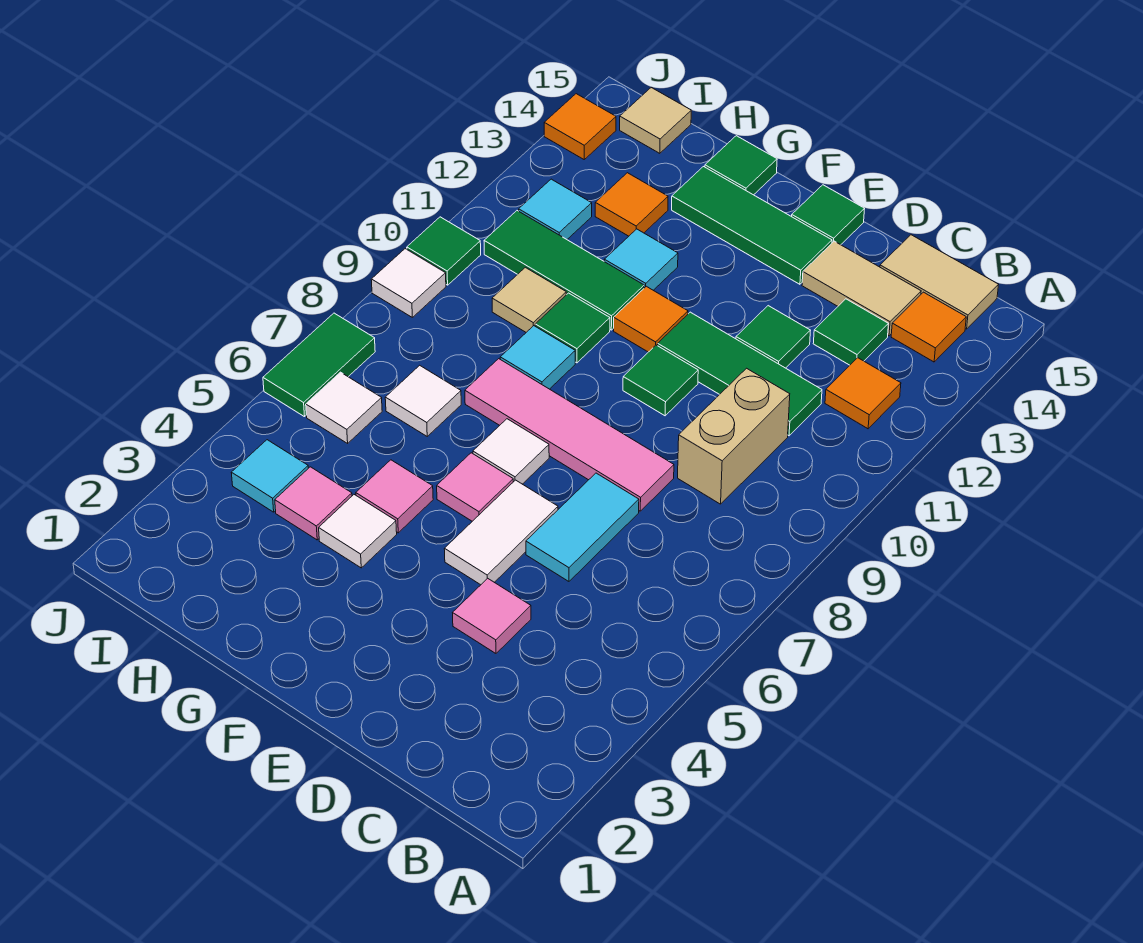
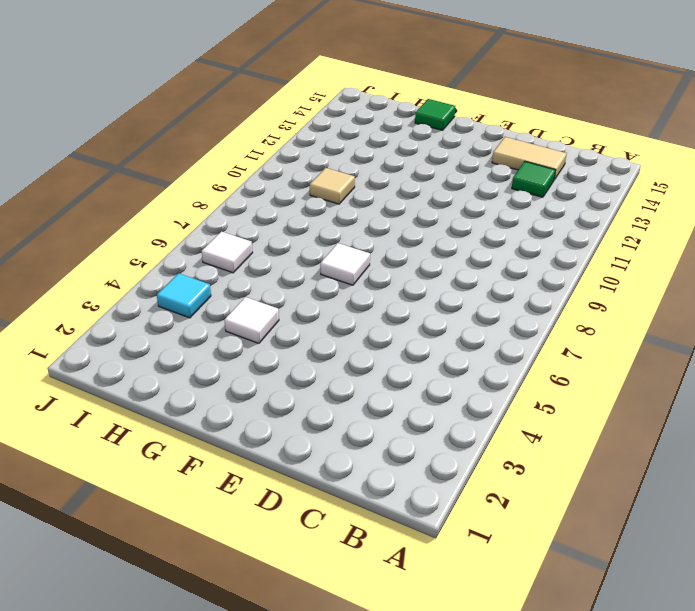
none -> orange tile B12 level 1
none -> orange tile B14 level 1
none -> tan tile B15:C15 level 1
none -> tan brick C9:C10 level 1

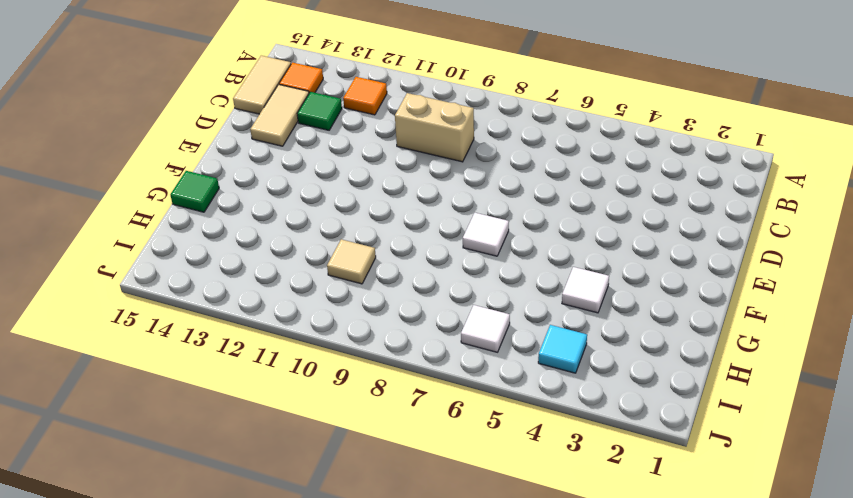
none -> green tile C11:E11 level 1
none -> pink tile D4 level 1
none -> cyan tile D6:D7 level 1
none -> pink tile D8:G8 level 1

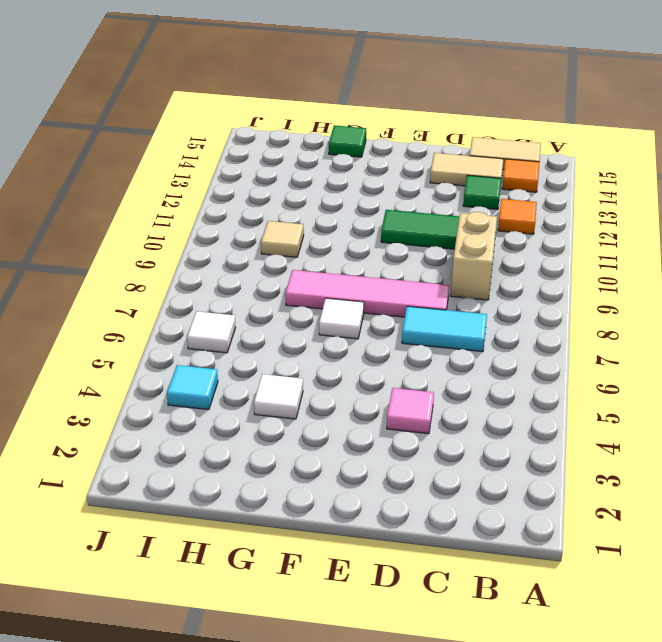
cyan tile C7:D7 level 1 -> cyan tile D6:D7 level 1
none -> green tile D12 level 1
none -> white tile E5:E6 level 1
none -> green tile E10 level 1
none -> green tile E14:G14 level 1

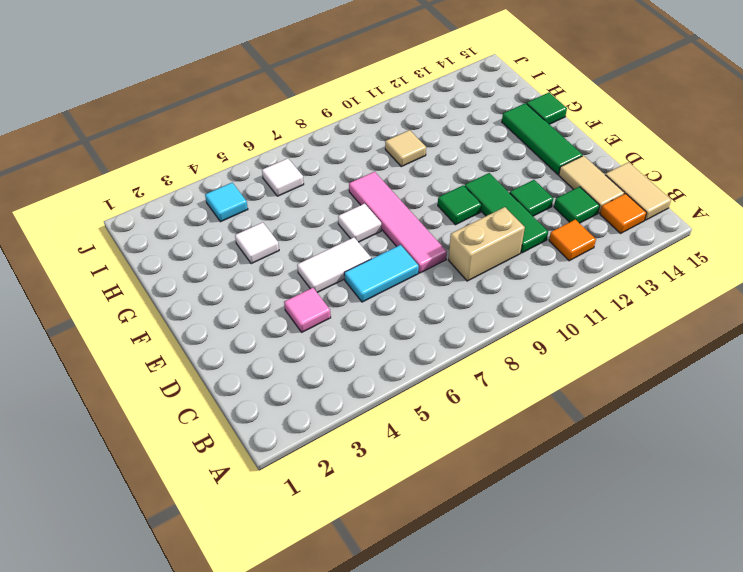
none -> green tile E15 level 1
none -> pink tile F6 level 1
none -> orange tile F11 level 1
none -> pink tile G5 level 1

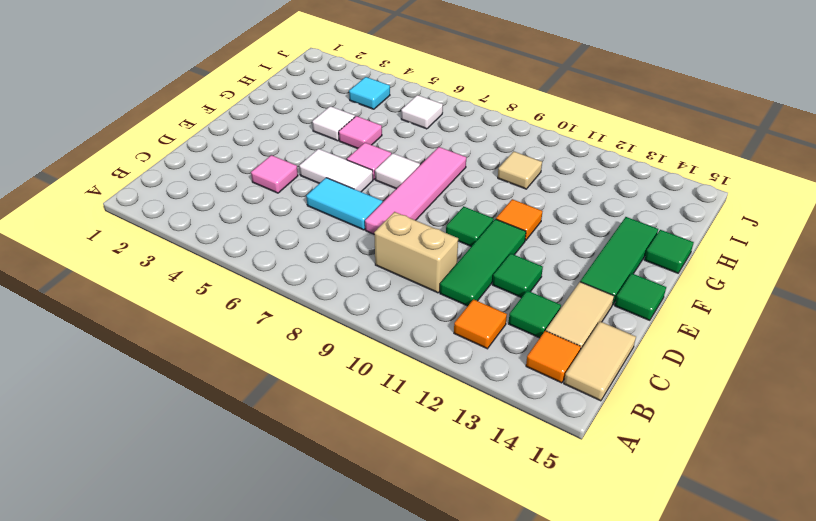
none -> cyan tile G9 level 1
none -> green tile G10 level 1
none -> green tile G11:I11 level 1
none -> cyan tile G12 level 1

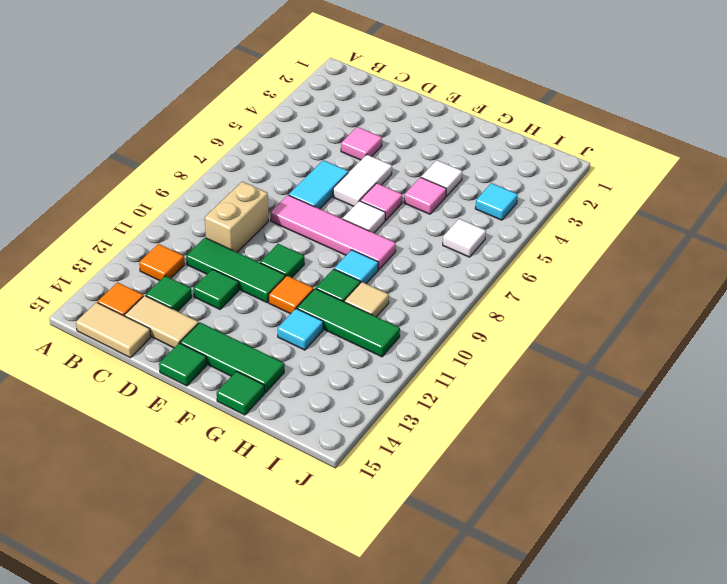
none -> pink tile H4 level 1
none -> white tile H7 level 1
none -> orange tile H13 level 1
none -> cyan tile I12 level 1

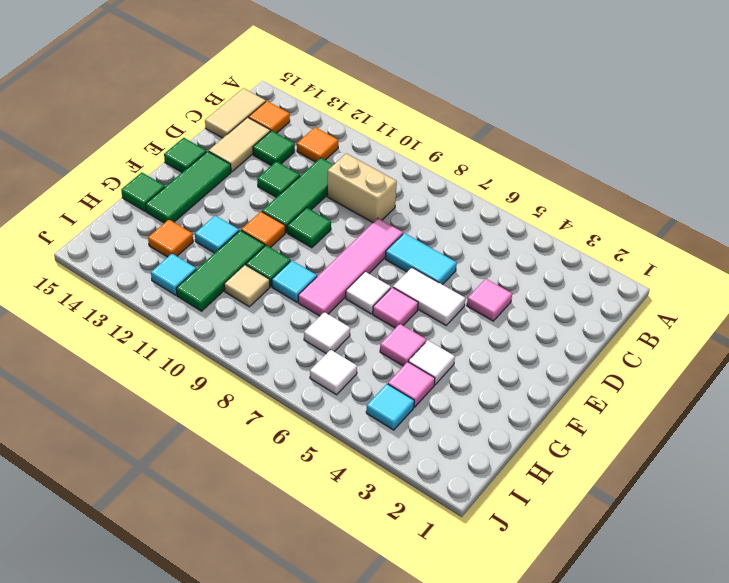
none -> tan tile I15 level 1
none -> green tile J6:J7 level 1
none -> white tile J9 level 1
none -> green tile J10 level 1

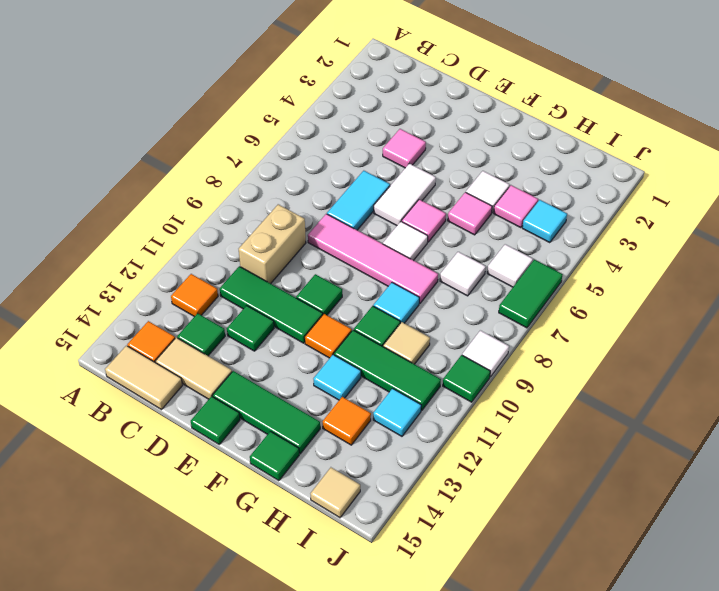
none -> orange tile J14 level 1

